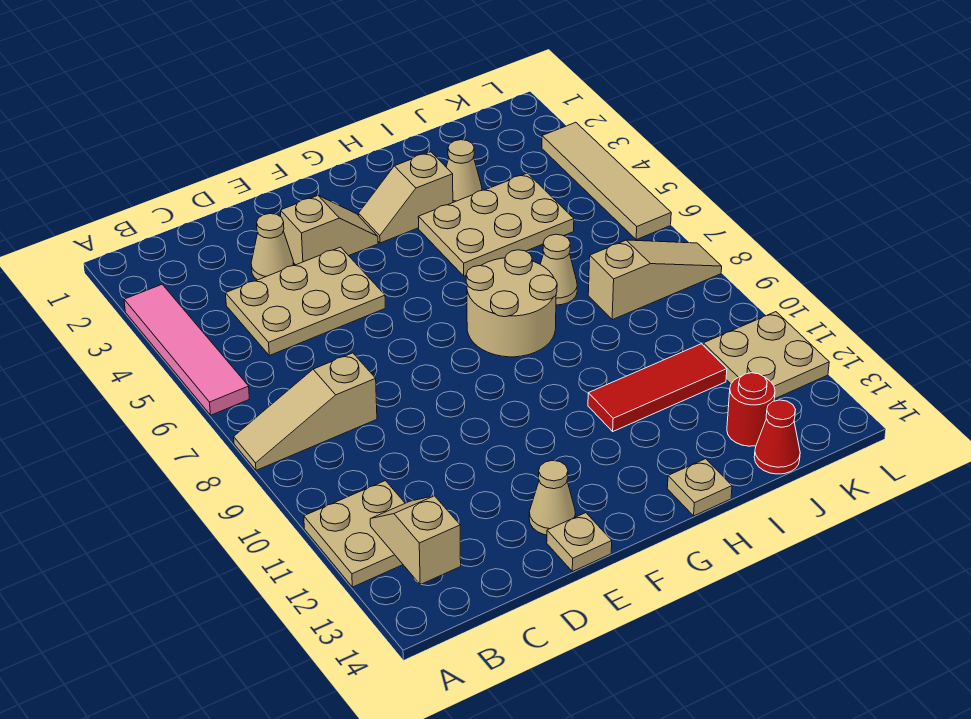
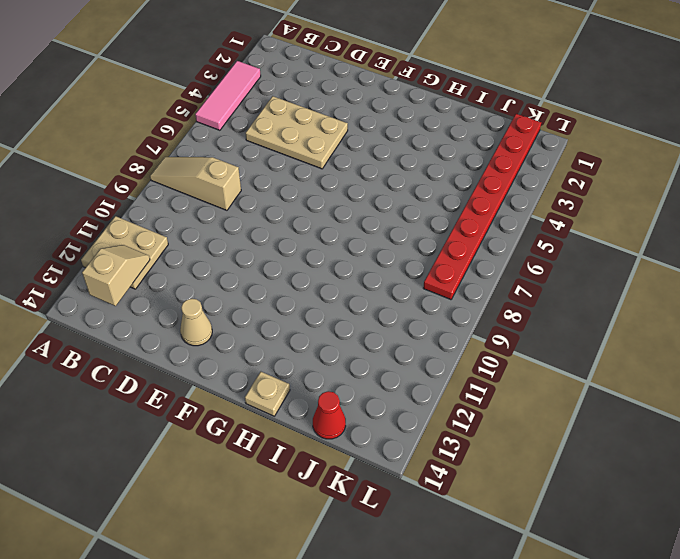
pink tile A3:A5 level 1 -> pink tile A3:A6 level 1
red plate K1:K8 level 1 -> tan slope J8:L8 level 1 top J
none -> tan cone D3 level 1
none -> tan slope E3:F3 level 1 top E
none -> tan plate E14 level 1

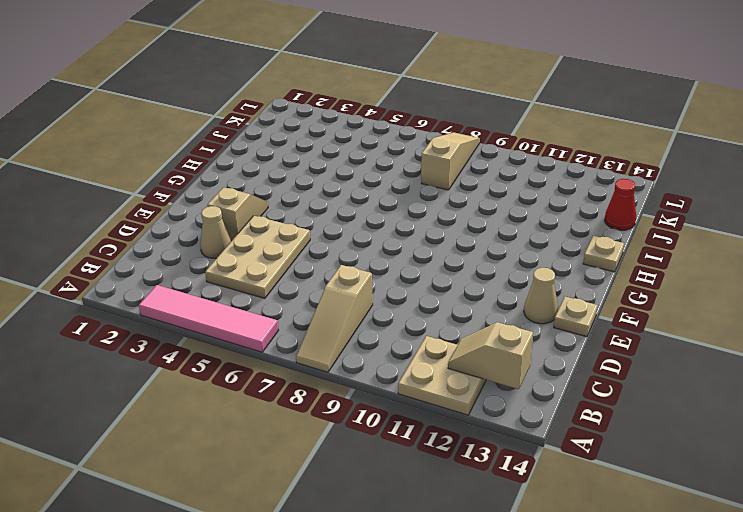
none -> tan slope G3:H3 level 1 top H
none -> tan round brick G7:H8 level 1
none -> tan plate H4:J5 level 1

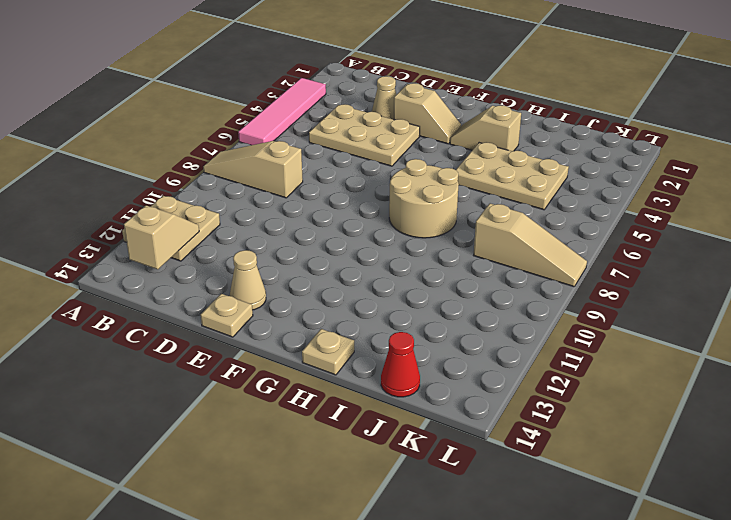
none -> red tile H11:J11 level 1
none -> tan cone I3 level 1
none -> tan cone I7 level 1

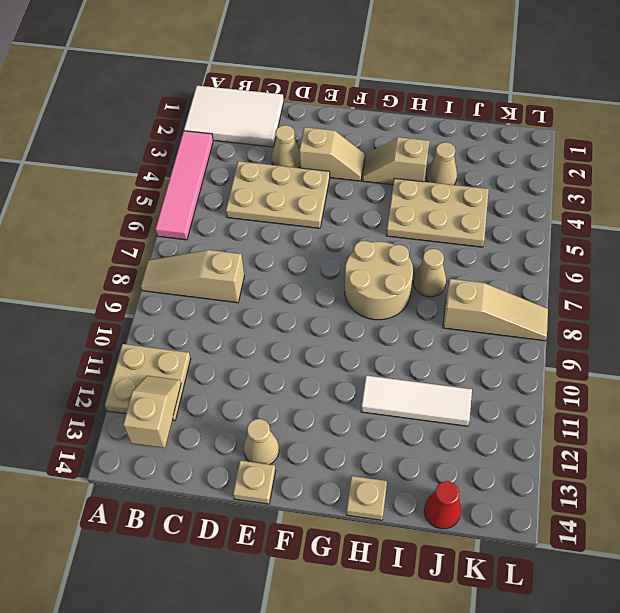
white tile A1:C2 level 1 -> none
white tile H11:J11 level 1 -> red tile H11:J11 level 1
none -> red round brick J13 level 1
none -> tan plate K11:L12 level 1
none -> tan tile L3:L6 level 1

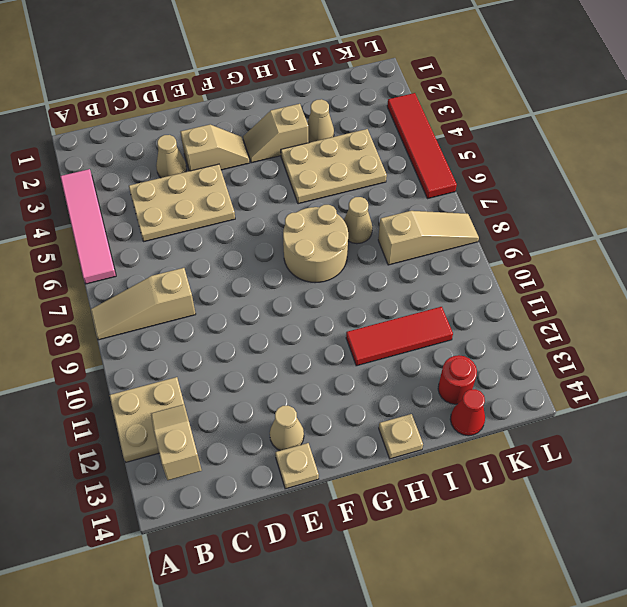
red tile L3:L6 level 1 -> tan tile L3:L6 level 1
none -> tan plate K11:L12 level 1

